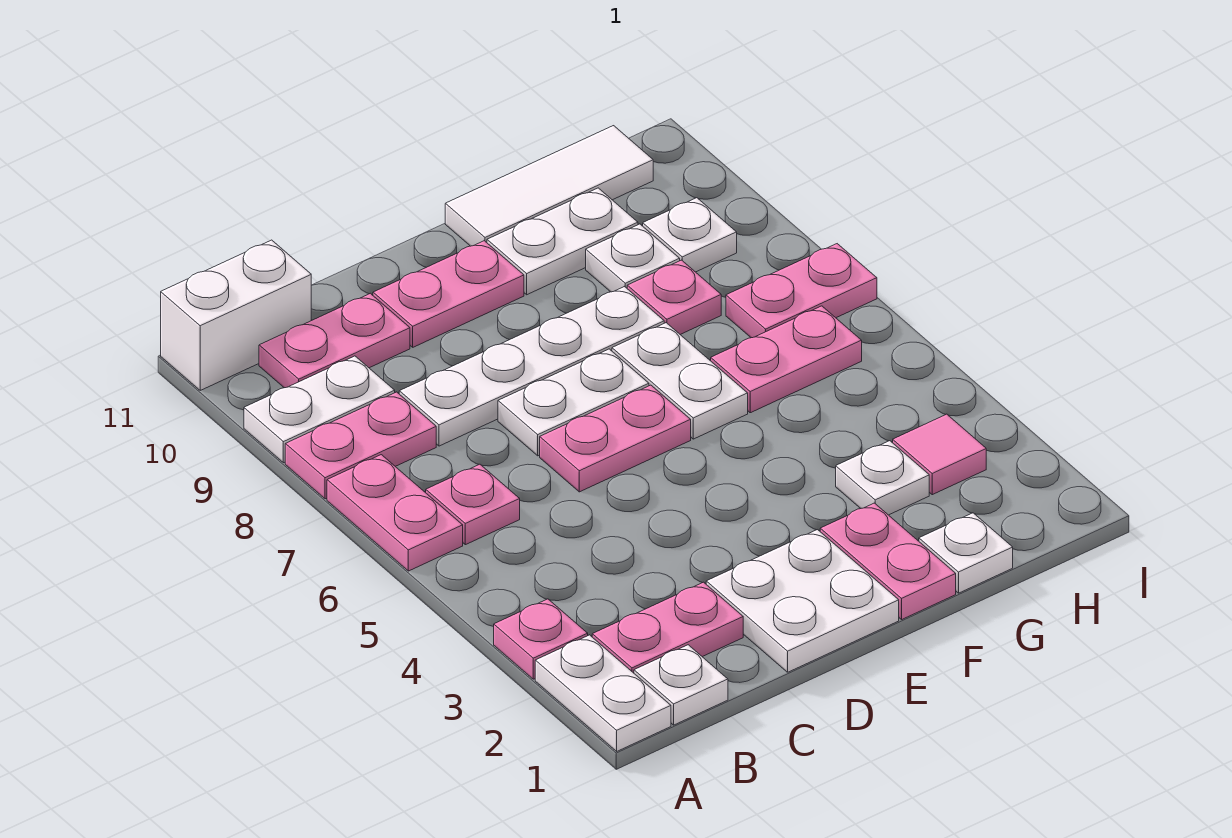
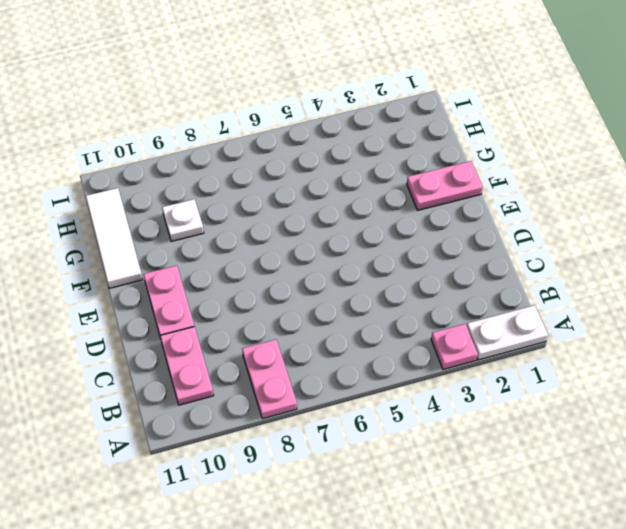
none -> pink plate A6:A7 level 1
none -> white plate A9:B9 level 1
none -> white brick A11:B11 level 1

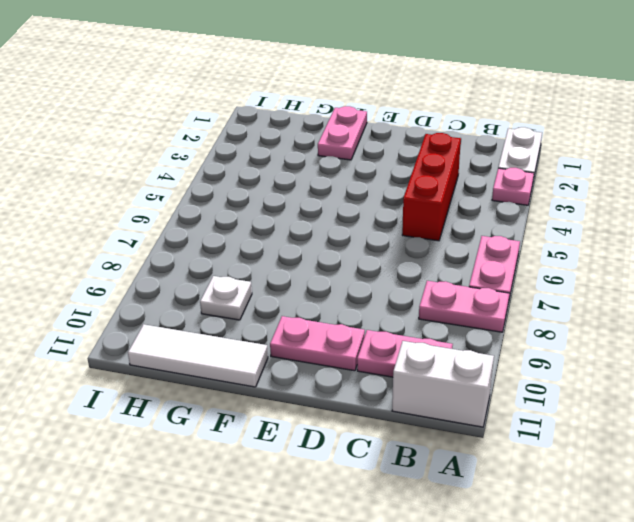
red brick C3:C5 level 1 -> none
none -> white plate A9:B9 level 1
none -> white plate B1 level 1
none -> pink plate B2:C2 level 1

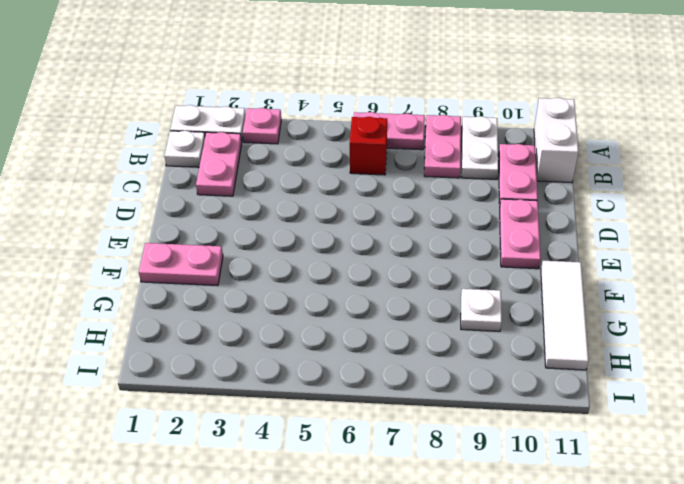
red brick B6 level 1 -> pink plate B6 level 1
none -> white plate C8:F8 level 1
none -> white plate D1:E2 level 1
none -> pink plate D6:E6 level 1

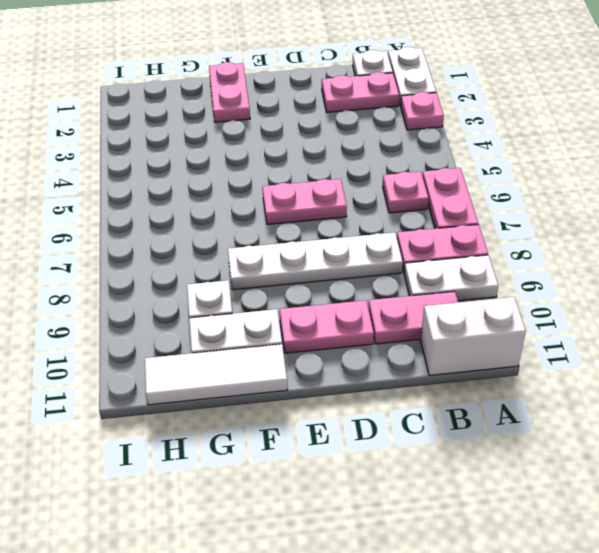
none -> white plate D1:E2 level 1
none -> white plate D7:E7 level 1
none -> white plate F6:F7 level 1

